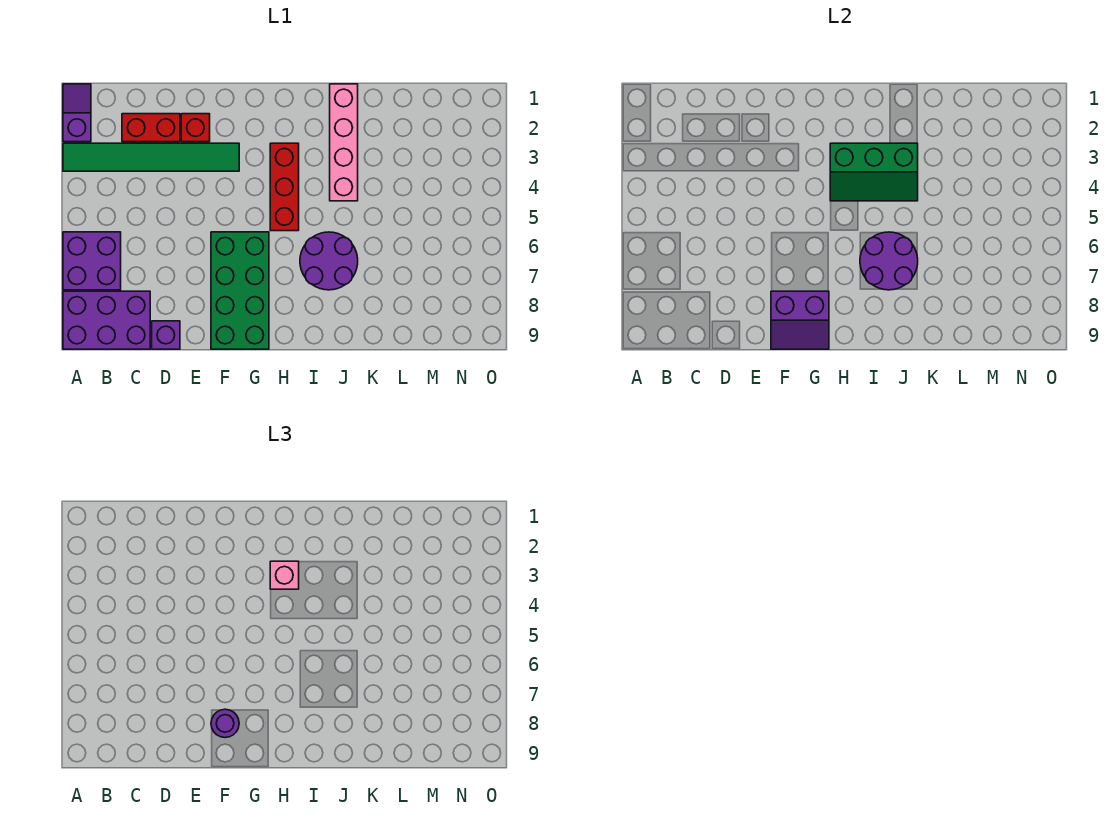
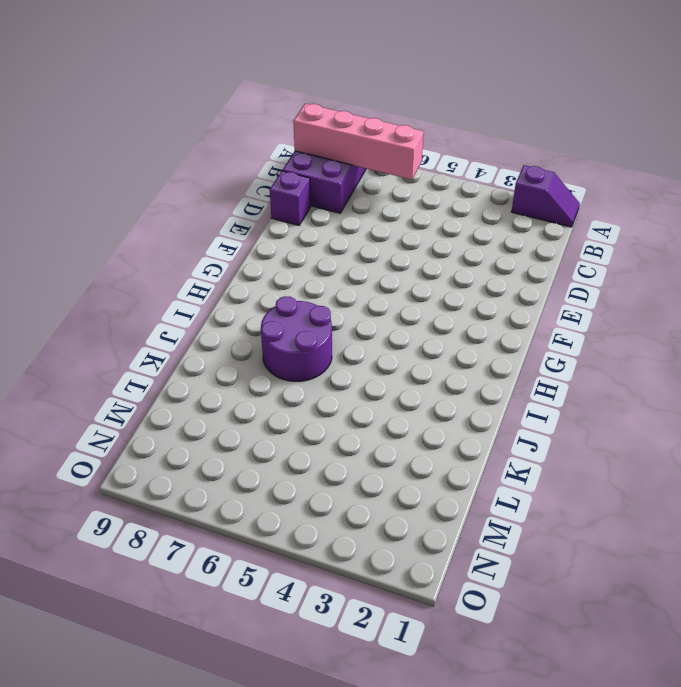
pink brick B6:B9 level 2 -> pink brick J1:J4 level 1
none -> green tile A3:F3 level 1
none -> purple brick A6:B7 level 1
none -> red brick C2:D2 level 1

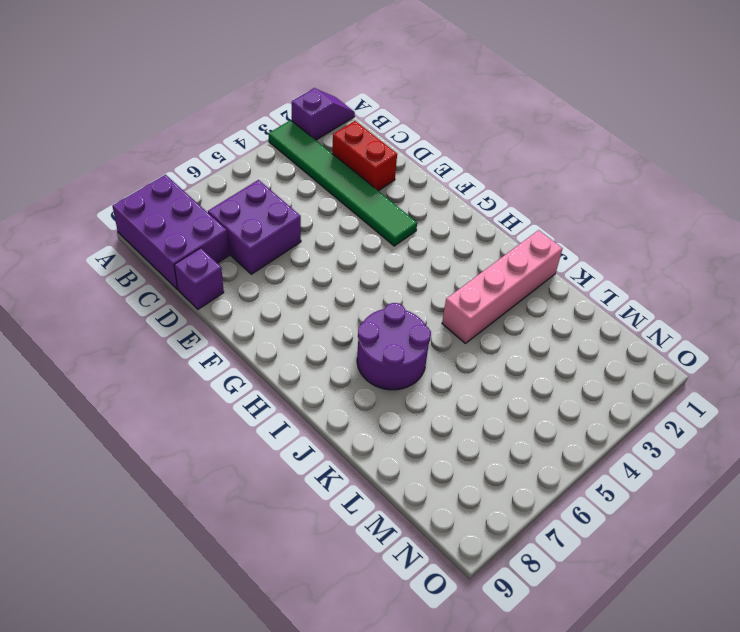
purple brick C6:D7 level 1 -> purple brick A6:B7 level 1
none -> red brick E2 level 1
none -> green brick F6:G9 level 1
none -> red brick H3:H5 level 1

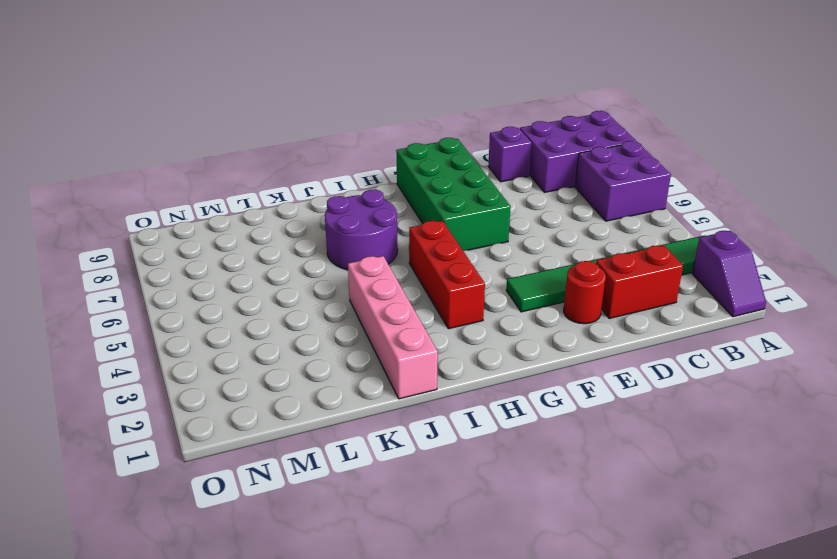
red round brick E2 level 1 -> red brick E2 level 1
none -> purple slope F8:G9 level 2 top 8
none -> green slope H3:J4 level 2 top 3
none -> purple round brick I6:J7 level 2

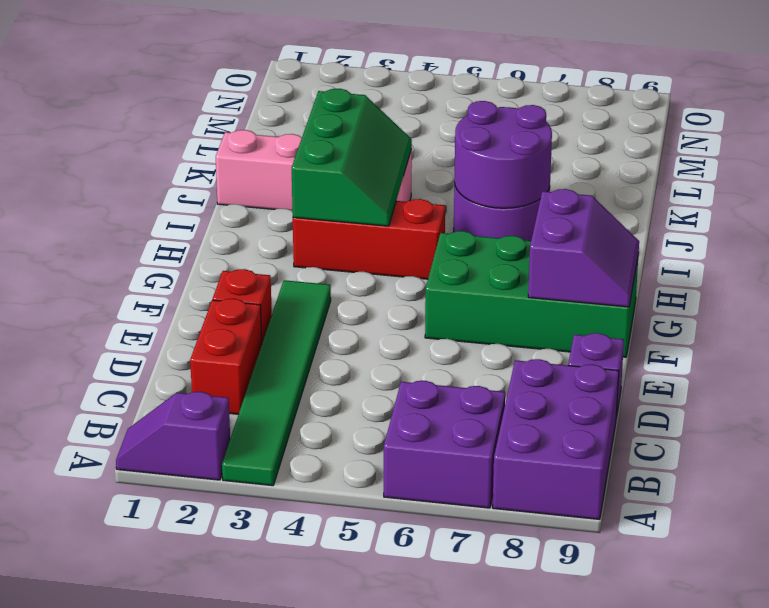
none -> purple round brick F8 level 3
none -> pink brick H3 level 3

